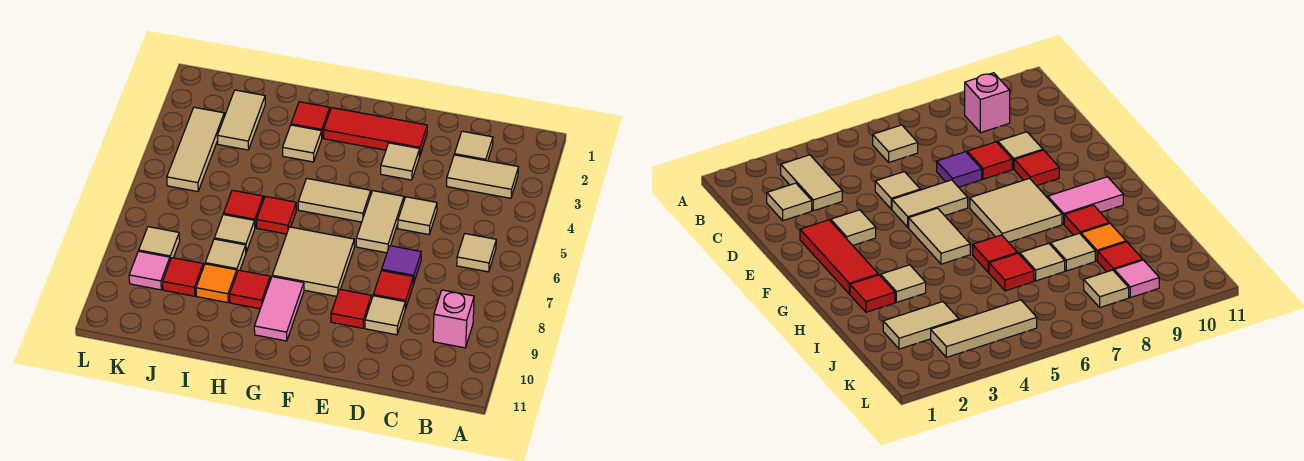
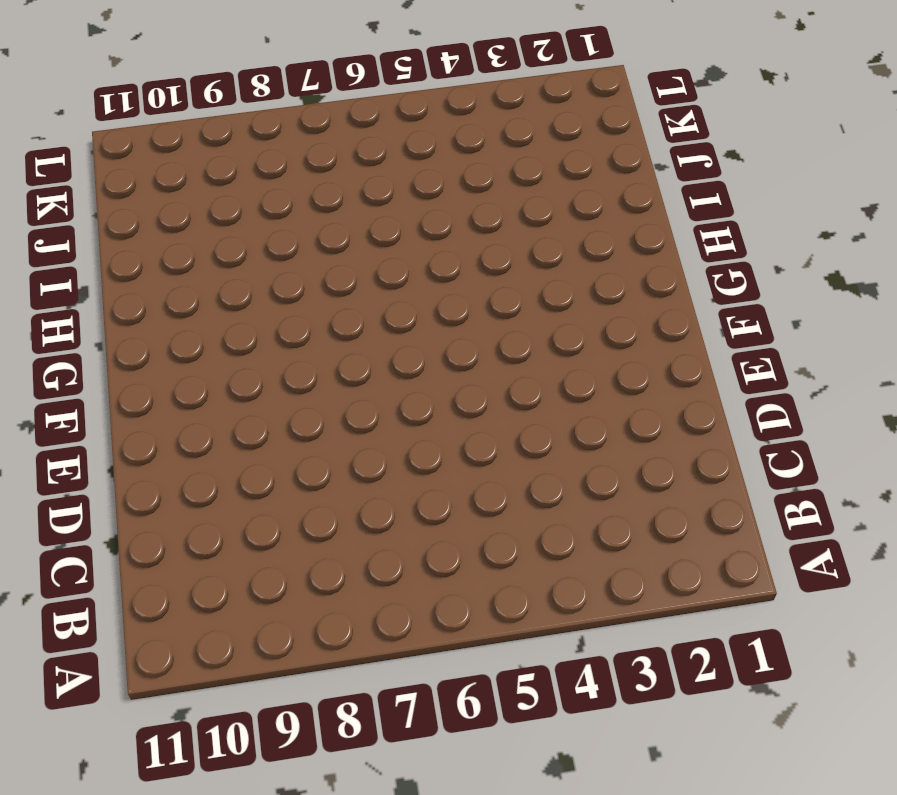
none -> tan tile B3:C3 level 1
none -> tan tile B6 level 1
none -> pink brick B9 level 1

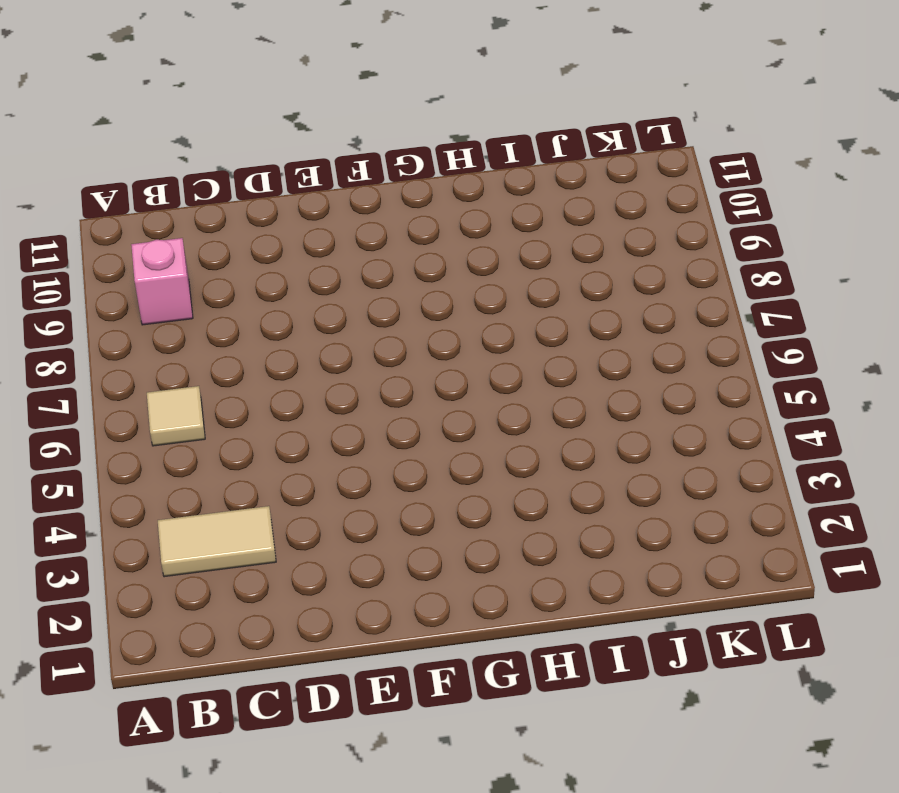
none -> tan tile C2 level 1
none -> tan tile D5 level 1
none -> purple tile D7 level 1

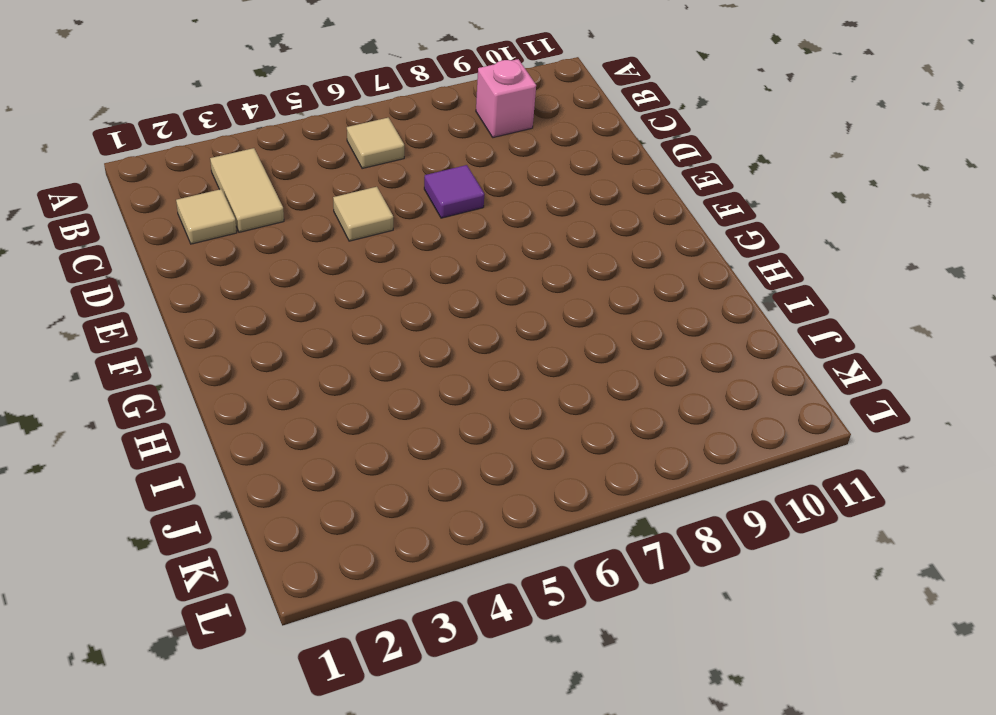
none -> red tile D8 level 1
none -> tan tile D9 level 1
none -> red tile E2:G2 level 1

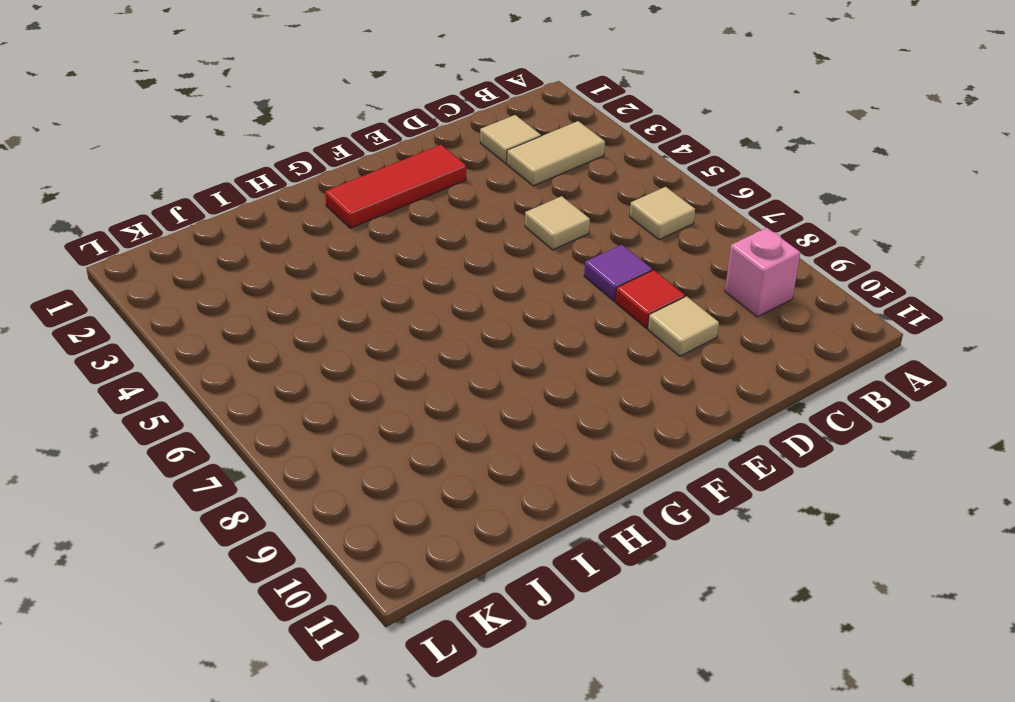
none -> tan tile E3 level 1
none -> tan tile E5:E6 level 1
none -> red tile E9 level 1

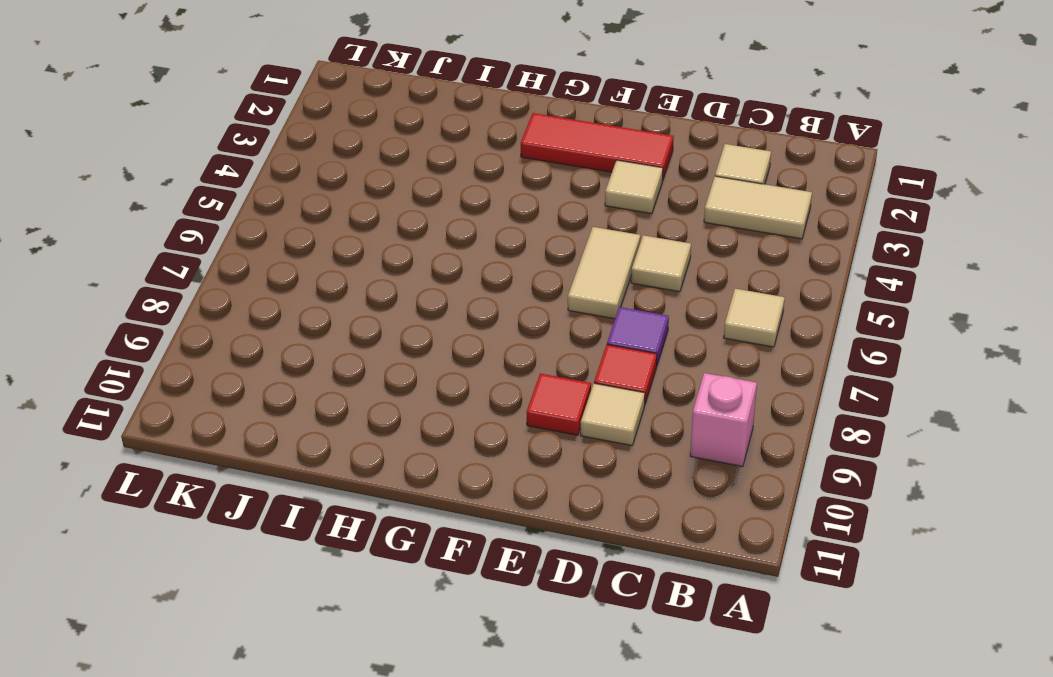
none -> tan tile F5:G5 level 1
none -> tan tile F7:G8 level 1
none -> pink tile G9:G10 level 1

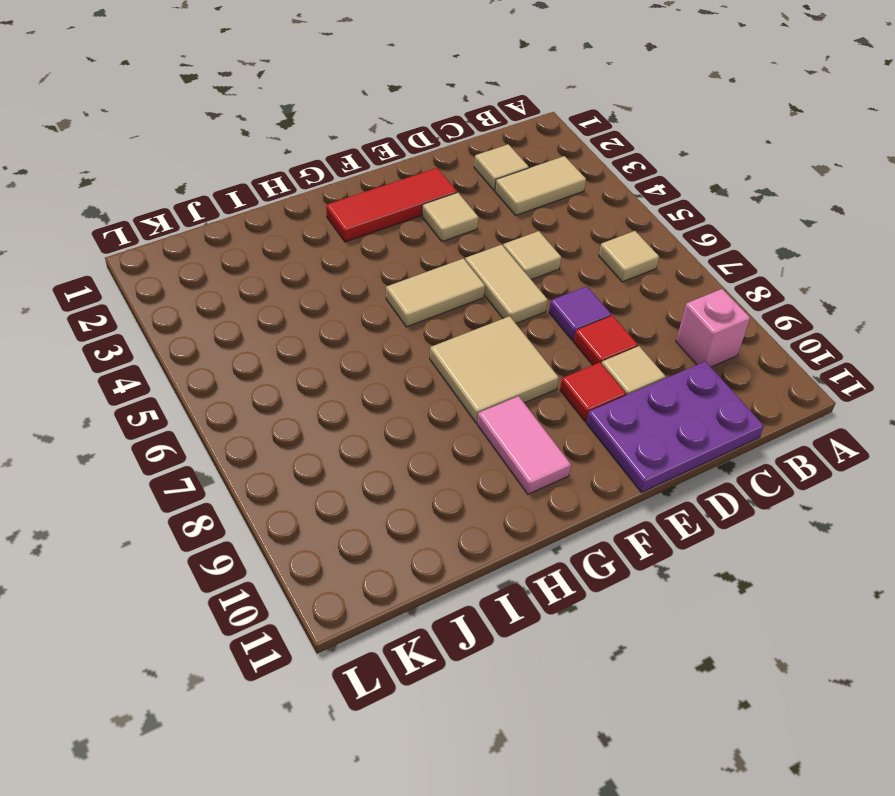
purple plate C10:E11 level 1 -> none
none -> red tile H2 level 1
none -> tan tile H3 level 1
none -> red tile H6 level 1

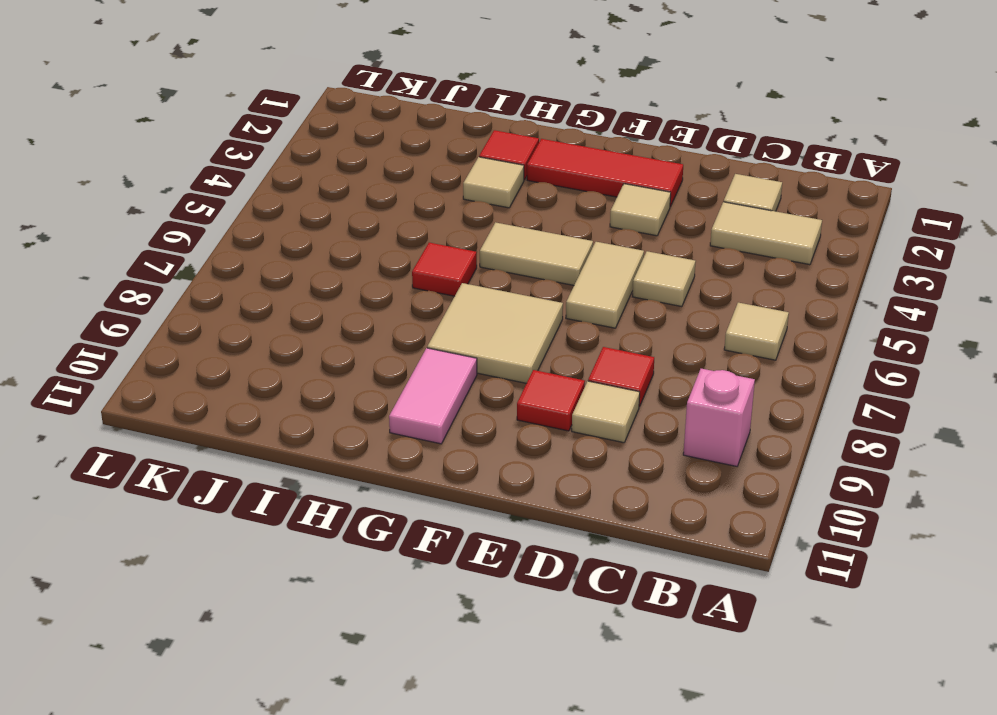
none -> purple tile D7 level 1
none -> red tile H9 level 1
none -> red tile I6 level 1

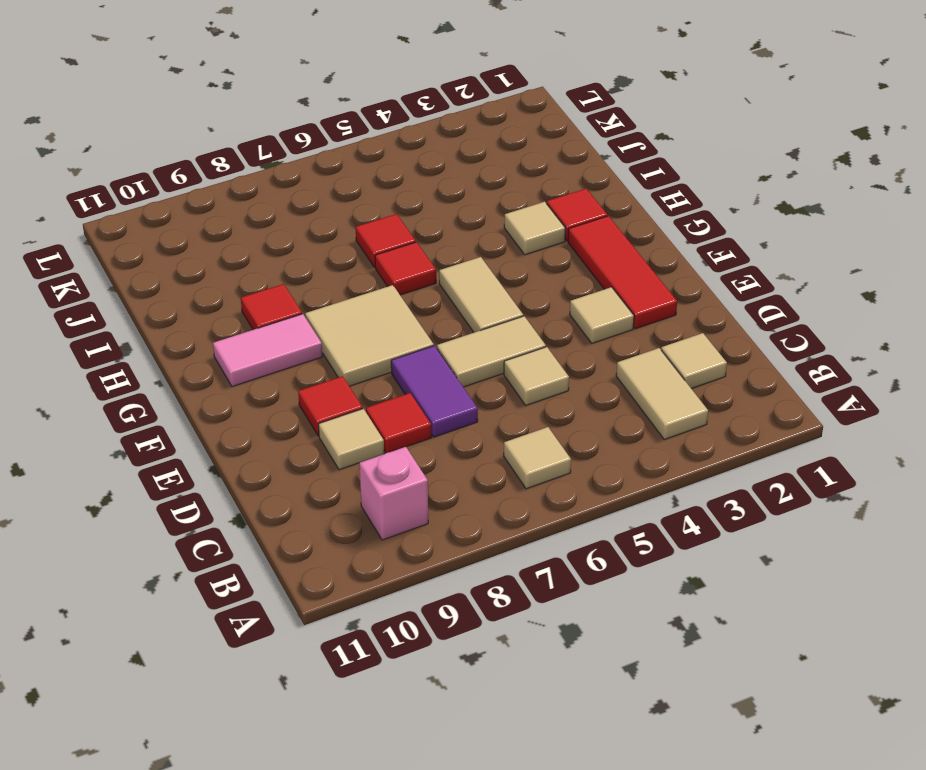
purple tile D7:E7 level 1 -> purple tile D7 level 1
none -> tan tile I7 level 1
none -> tan tile I8 level 1
none -> orange tile I9 level 1

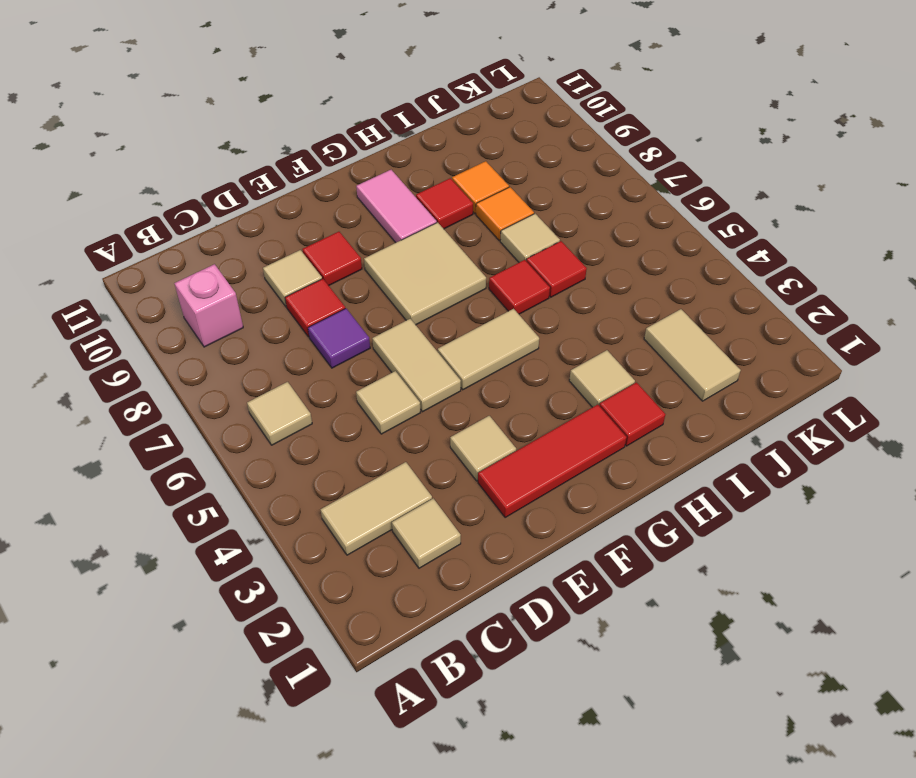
orange tile I8 level 1 -> tan tile I8 level 1
none -> red tile J9 level 1
none -> tan tile K3:K5 level 1
none -> tan tile K8 level 1

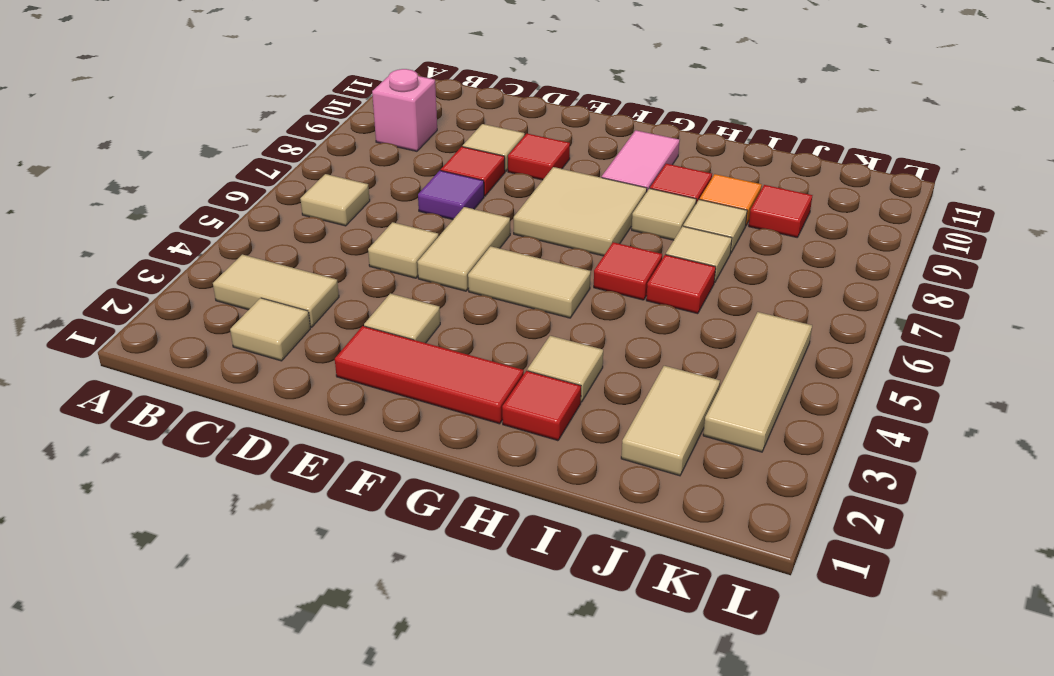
tan tile H8 level 1 -> tan tile K8 level 1
none -> pink tile K9 level 1

